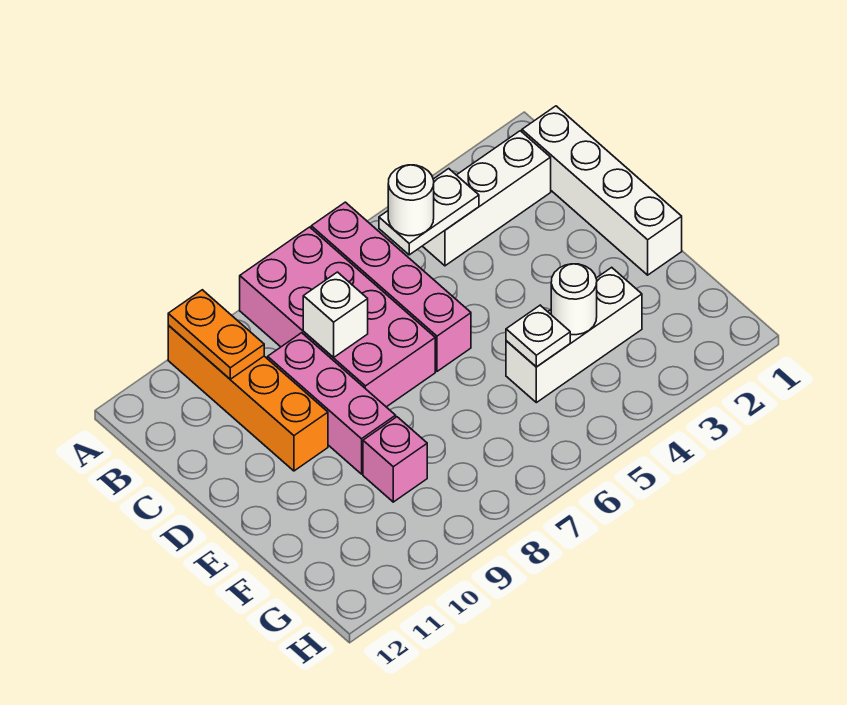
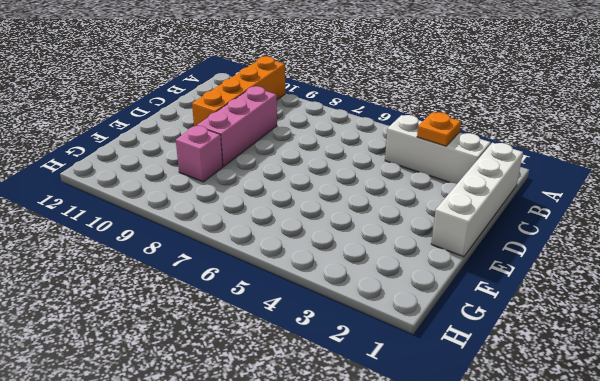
orange plate B3 level 2 -> none
none -> pink brick A6:D6 level 1
none -> pink brick A7:D8 level 1
none -> white brick F3:F5 level 1

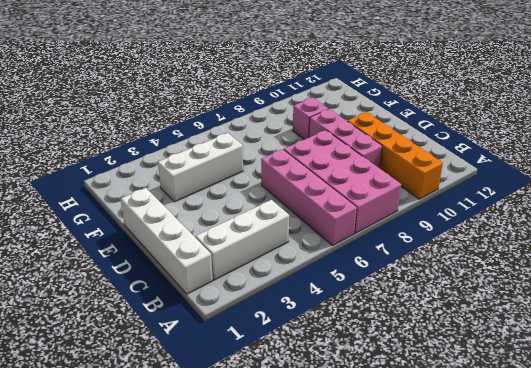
none -> orange plate A10:B10 level 2
none -> white plate B4:B5 level 2
none -> white brick C8 level 2

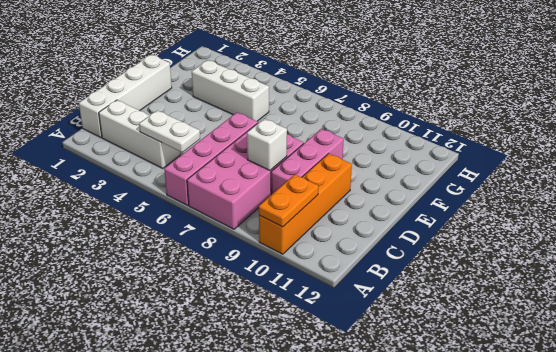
none -> pink brick F9 level 1
none -> white round brick F4 level 2
none -> white plate F5 level 2

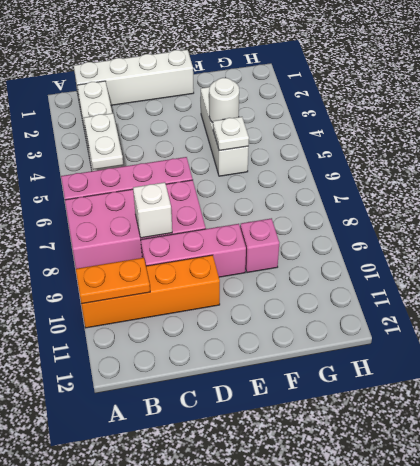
none -> white round brick B5 level 3

